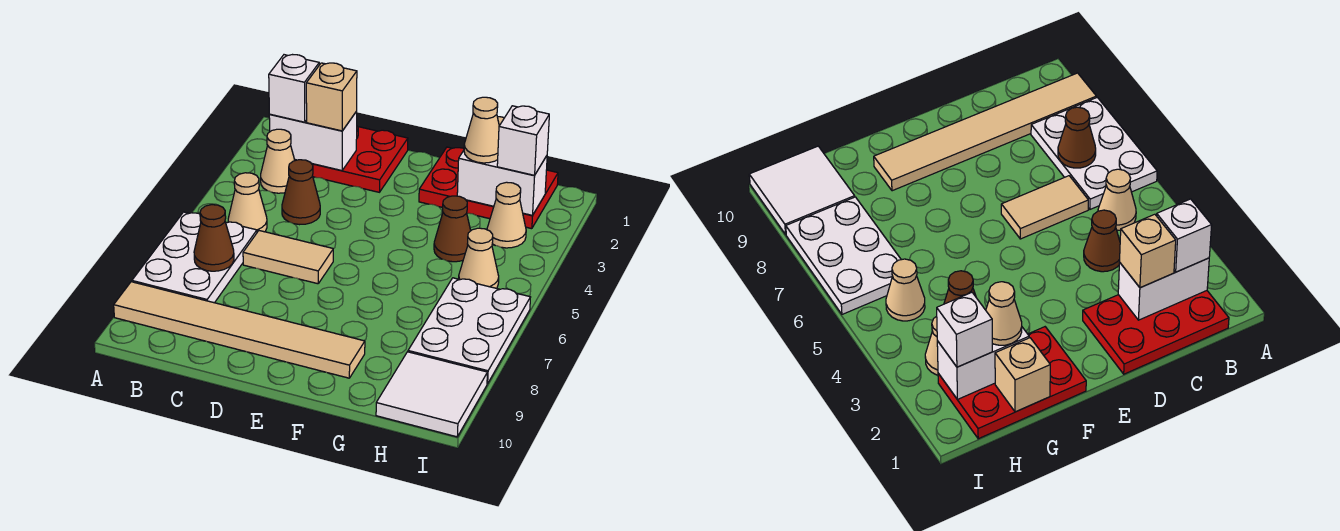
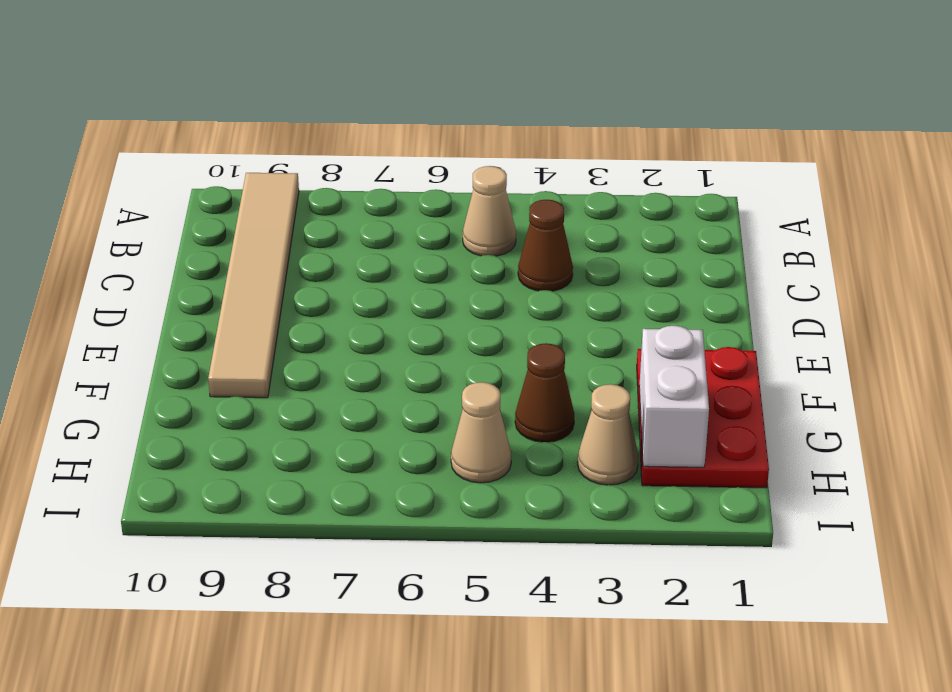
none -> white plate A6:B8 level 1
none -> red plate B1:D2 level 1
none -> tan cone B3 level 1

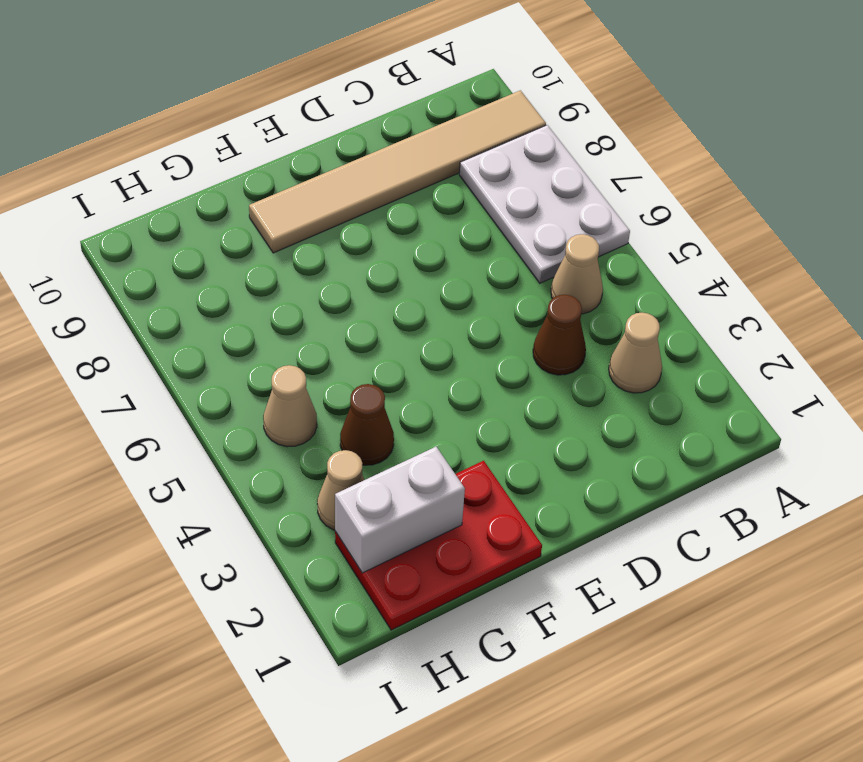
none -> red plate B1:D2 level 1
none -> tan tile C6:D6 level 1
none -> white plate H6:I8 level 1

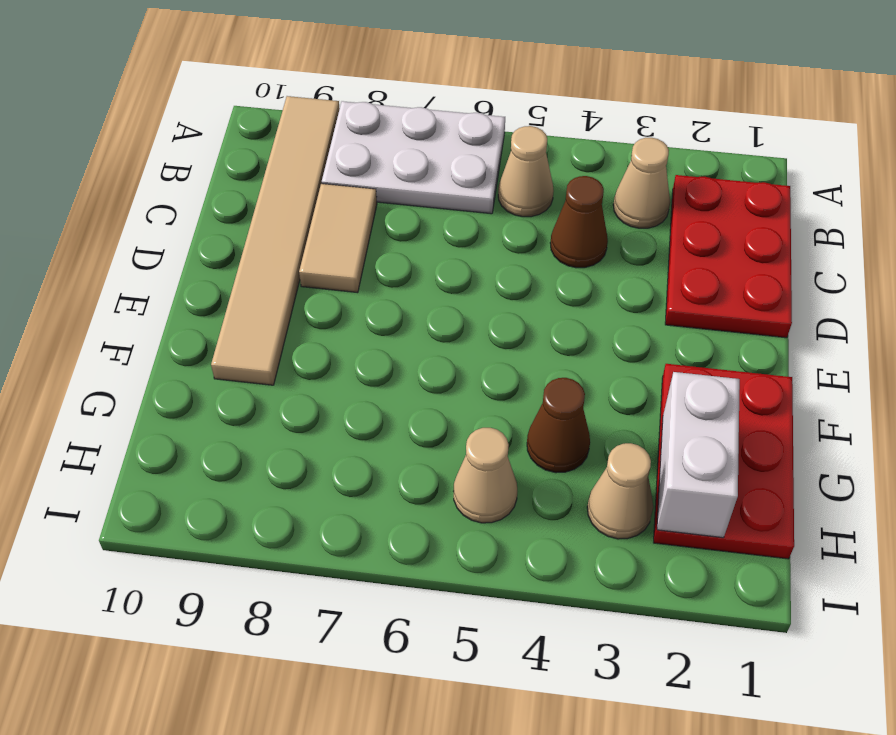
tan tile C8:D8 level 1 -> tan tile C6:D6 level 1
none -> white plate H6:I8 level 1
none -> white tile H9:I10 level 1
none -> white brick B2:C2 level 2

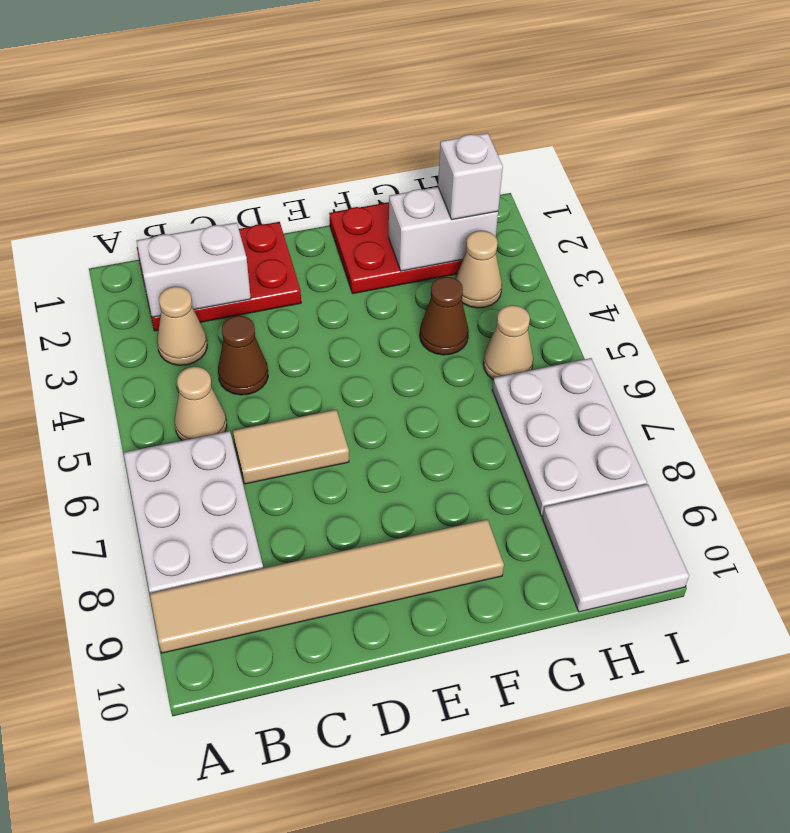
none -> brown cone B7 level 2
none -> tan brick G1 level 2
none -> white brick B2 level 3

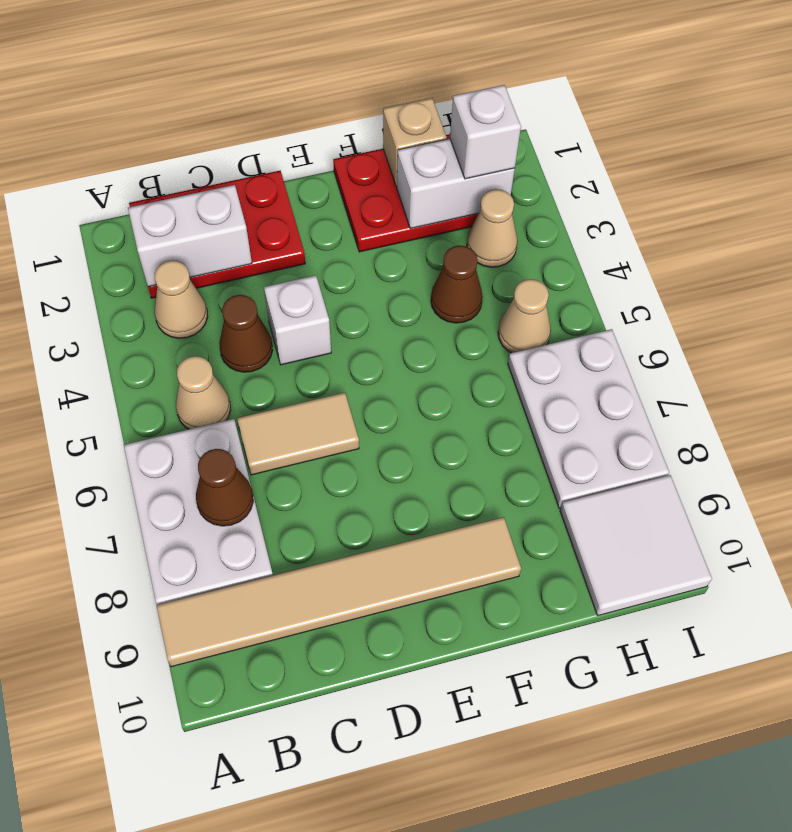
white brick D4 level 1 -> white brick B2 level 3
none -> tan brick C2 level 3
none -> tan cone G2 level 3

